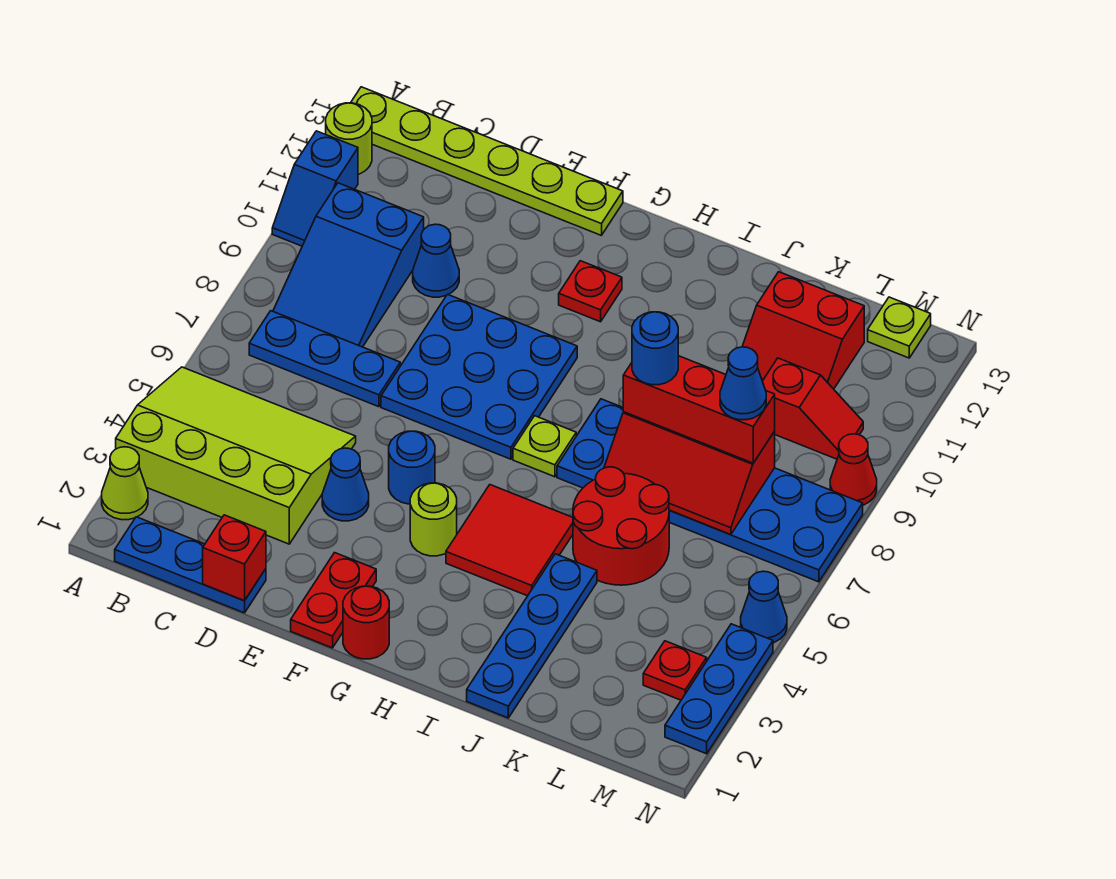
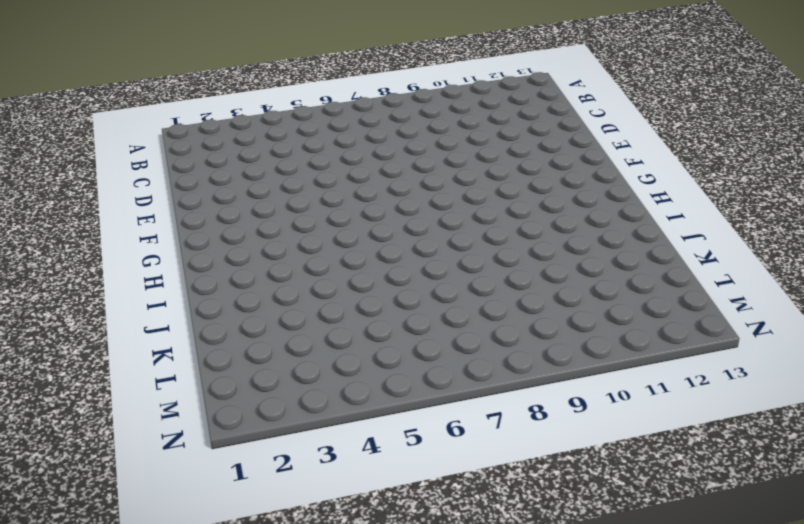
none -> lime cone A2 level 1
none -> lime slope A3:D5 level 1 top 3
none -> blue slope A10:A11 level 1 top 11
none -> lime round brick A12 level 1

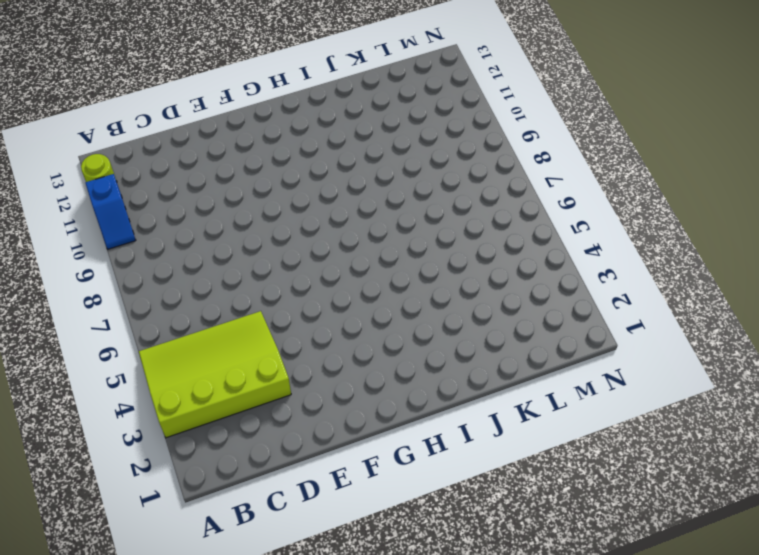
none -> lime cone A2 level 1
none -> lime plate A13:F13 level 1
none -> blue plate B1:D1 level 1
none -> blue plate B7:D7 level 1

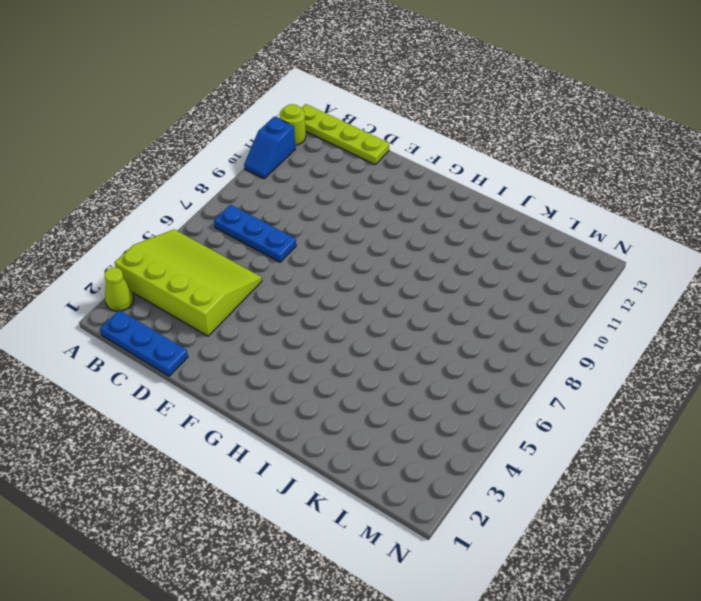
lime plate A13:D13 level 1 -> lime plate A13:F13 level 1
none -> blue slope B8:C10 level 1 top 10
none -> blue cone D10 level 1
none -> blue cone E4 level 1
none -> blue plate E7:G9 level 1

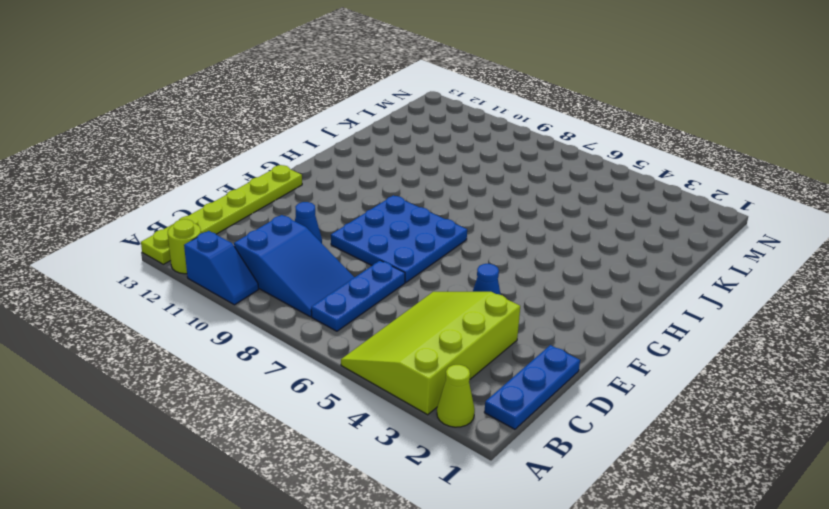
none -> red plate F1:F2 level 1
none -> blue round brick F5 level 1
none -> red round brick G1 level 1
none -> lime round brick G4 level 1

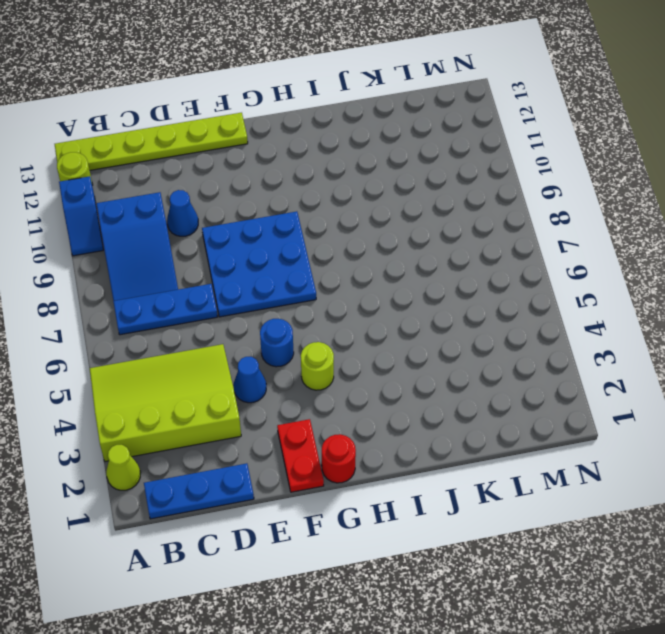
none -> red plate G11 level 1
none -> red tile H4:I5 level 1
none -> lime plate H7 level 1
none -> blue plate I7:N8 level 1

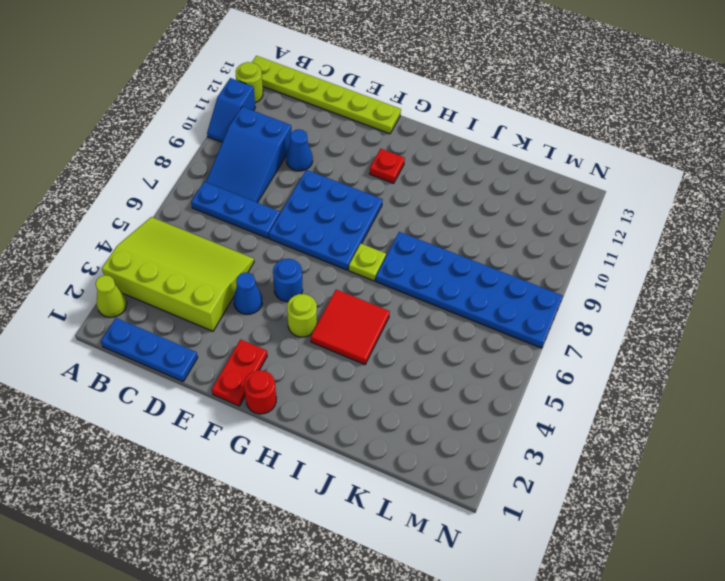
none -> blue plate J1:J4 level 1
none -> red round brick J5:K6 level 1
none -> red slope K11:L12 level 1 top 12
none -> red slope L10:M10 level 1 top L

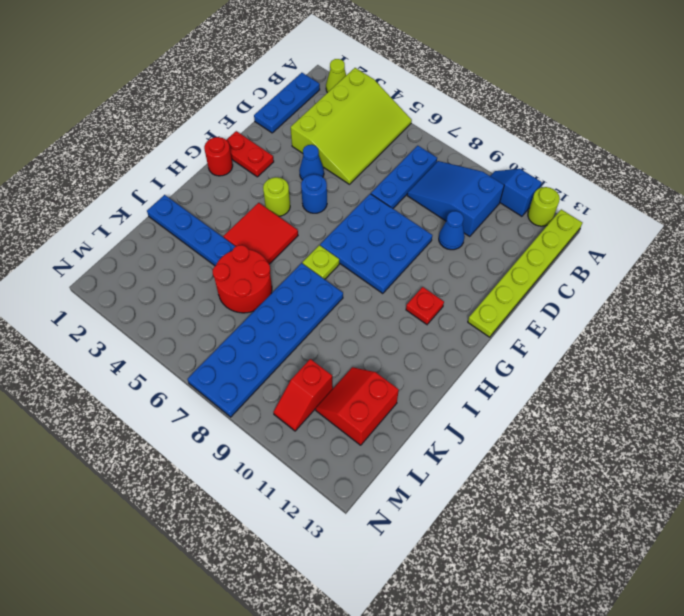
none -> red plate M3 level 1
none -> lime plate M13 level 1
none -> blue plate N2:N4 level 1
none -> blue cone N5 level 1

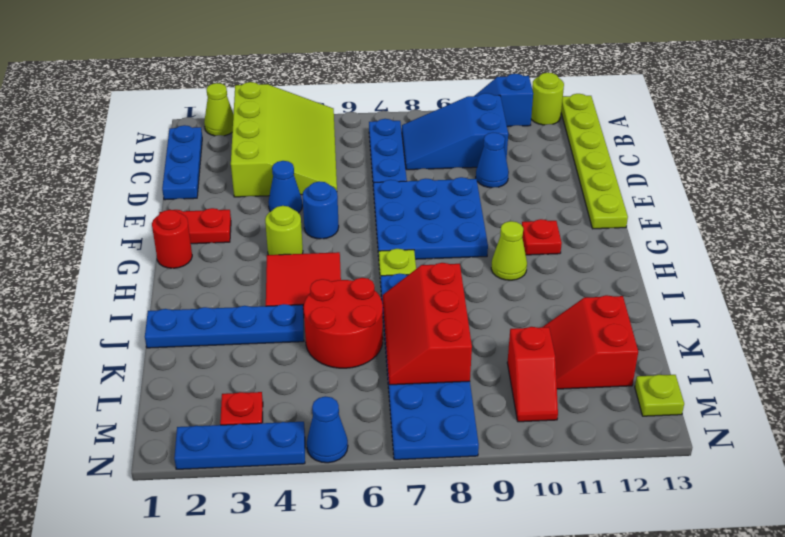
lime cone H10 level 1 -> none
none -> red cone N9 level 1
none -> red brick D1 level 2
none -> red brick J8:L8 level 3
none -> blue round brick J8 level 4

